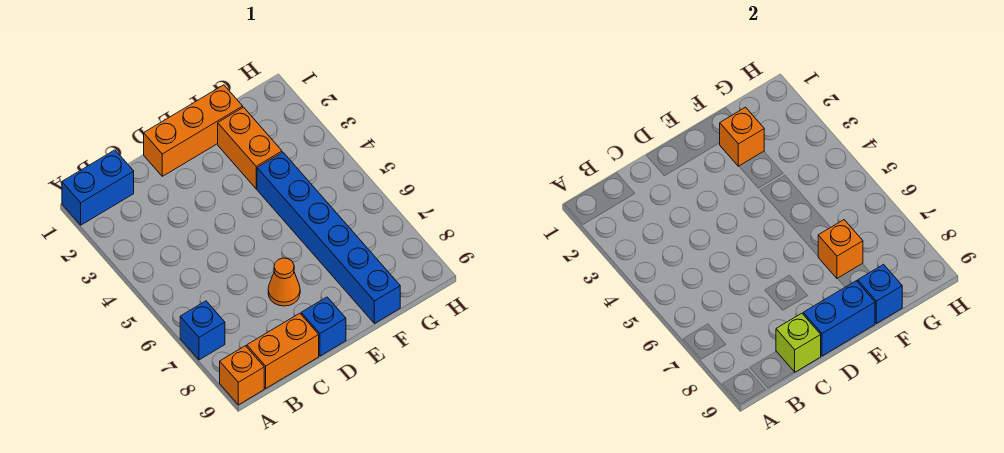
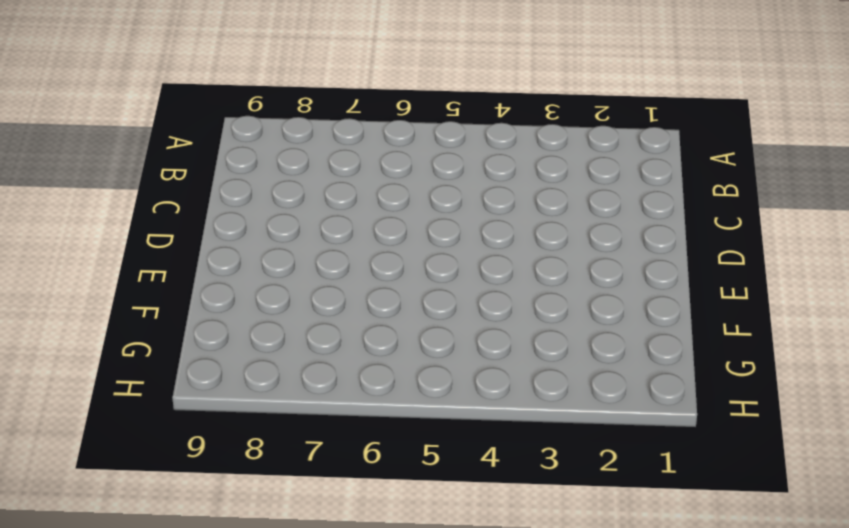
none -> blue brick A1:B1 level 1
none -> blue brick A7 level 1
none -> orange brick A9 level 1

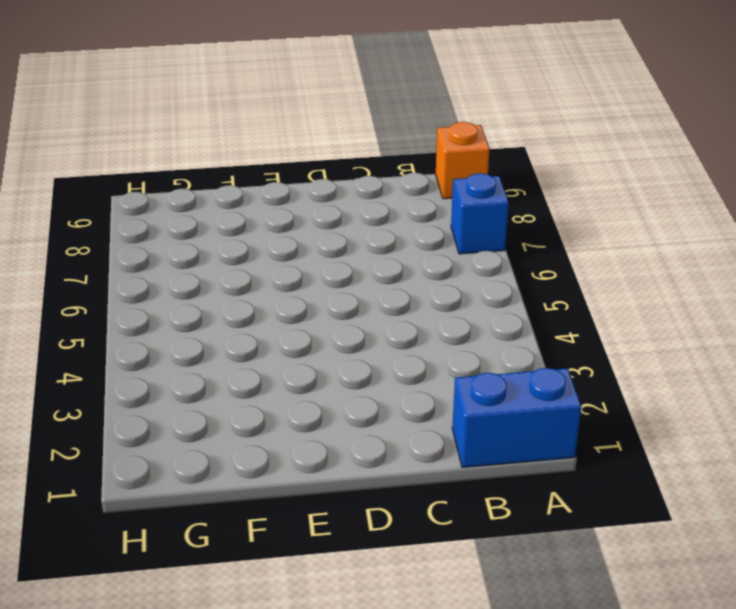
none -> orange brick B9:C9 level 1
none -> orange brick D1:F1 level 1
none -> orange cone D7 level 1

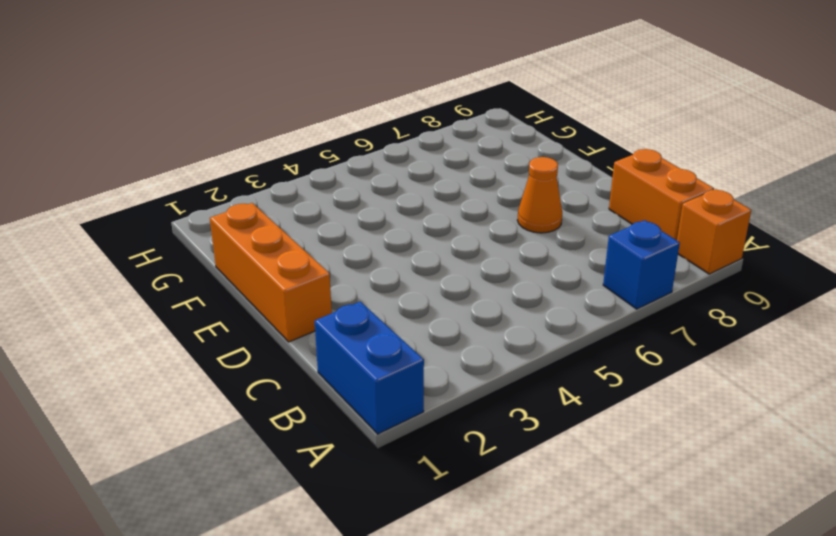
none -> blue brick D9 level 1
none -> orange brick F2:F3 level 1
none -> blue brick F4:F9 level 1

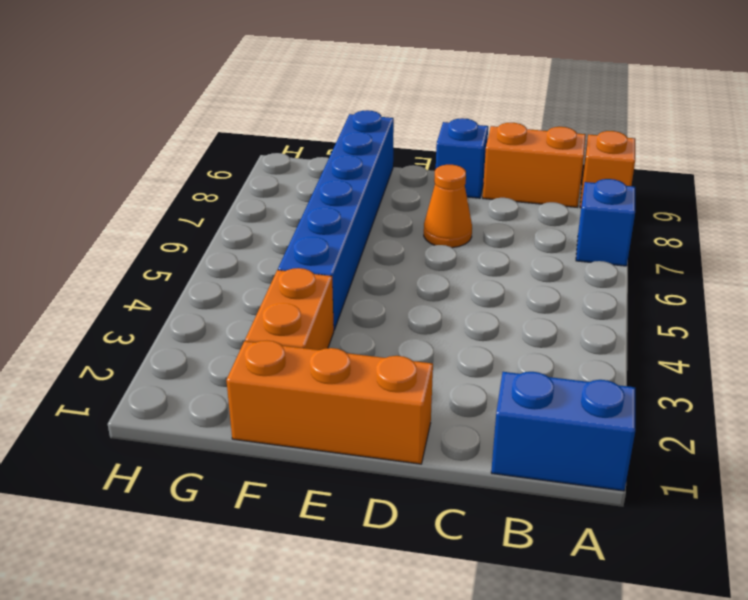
none -> lime brick C9 level 2
none -> blue brick D9:E9 level 2
none -> orange brick F2 level 2

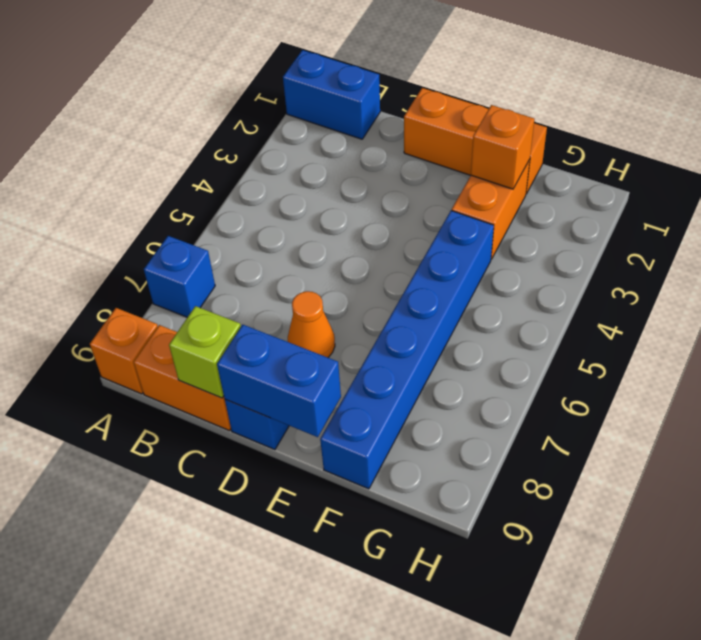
none -> orange brick F7 level 2
none -> blue brick F9 level 2

